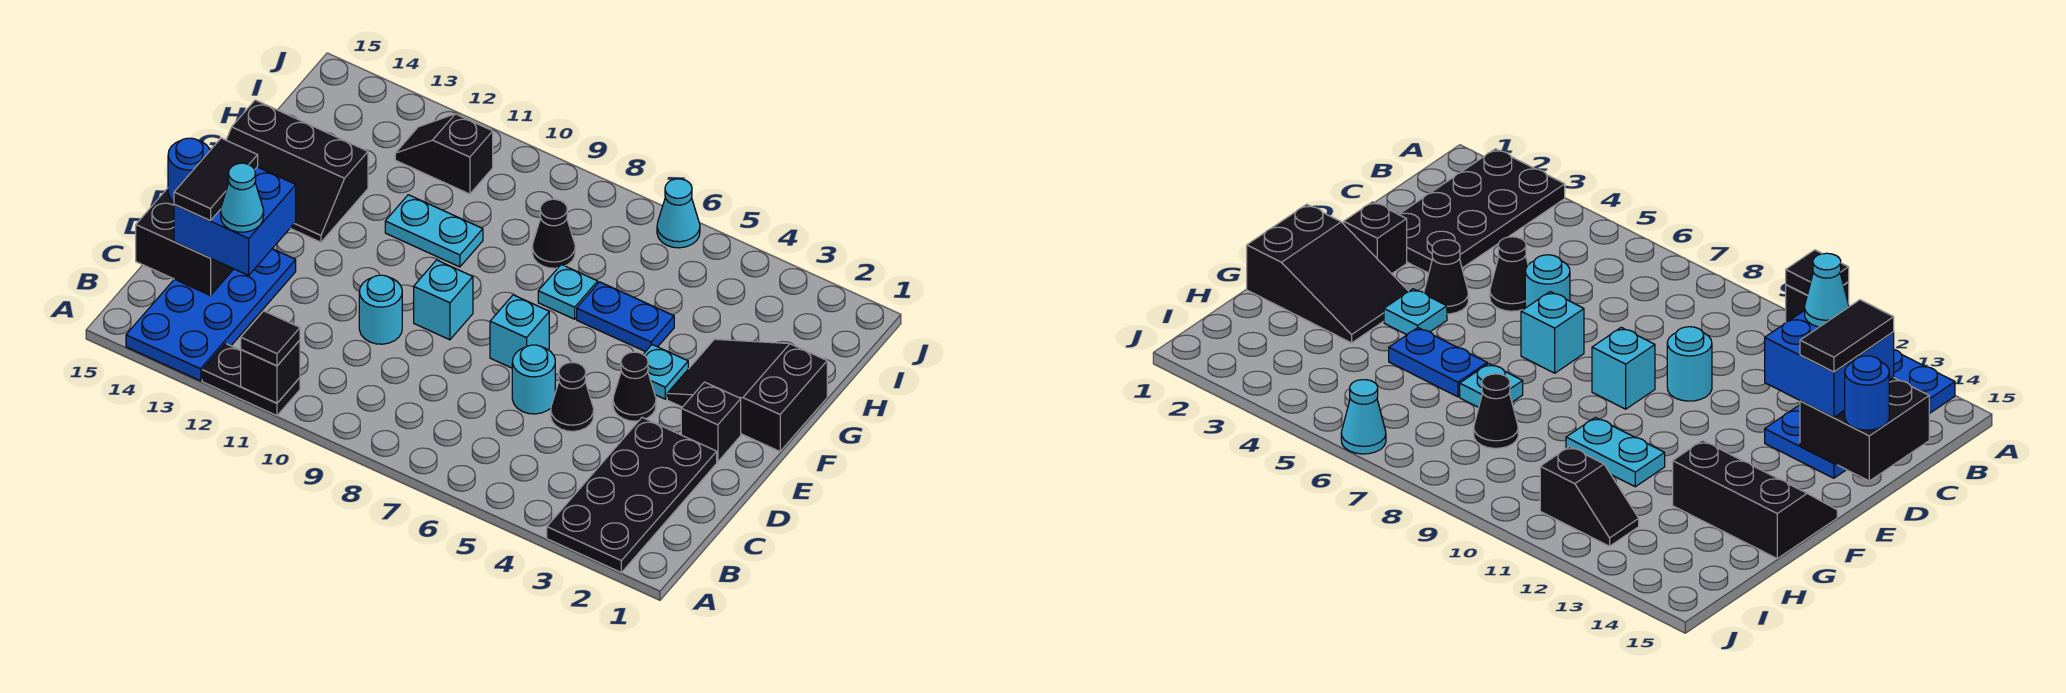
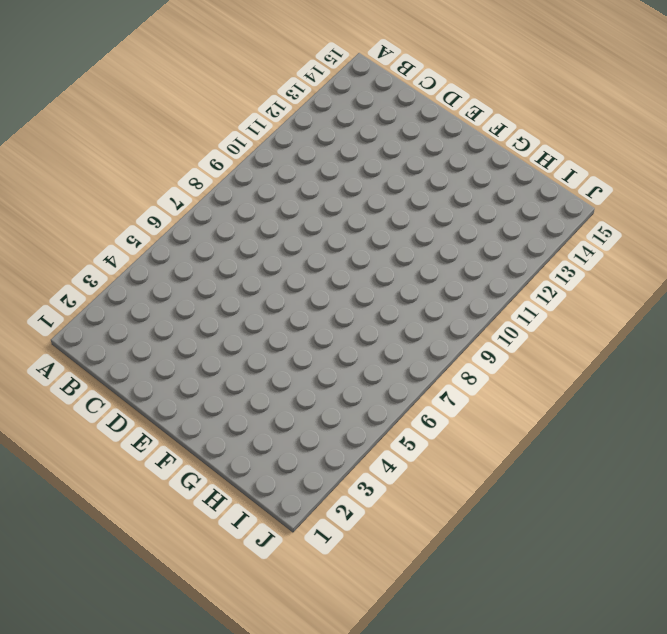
none -> black plate A2:D3 level 1
none -> black plate A11:A12 level 1
none -> blue plate A13:D14 level 1

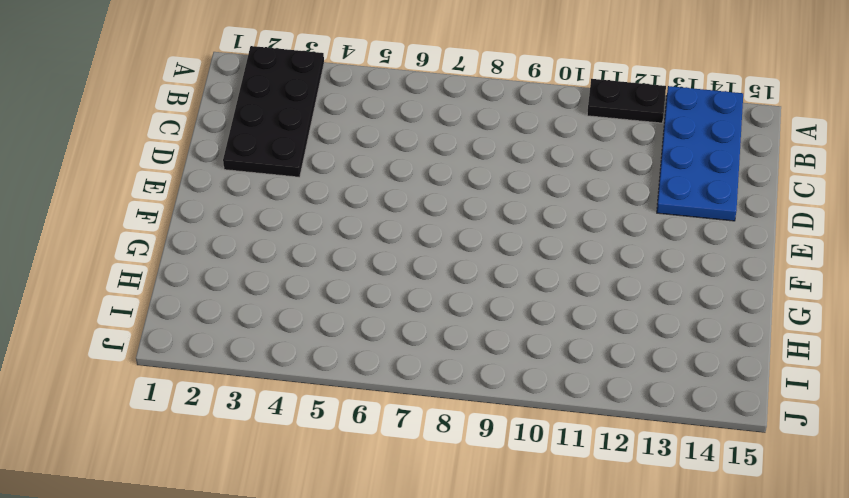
none -> black cone D5 level 1
none -> cyan round brick D6 level 1
none -> cyan round brick D10 level 1

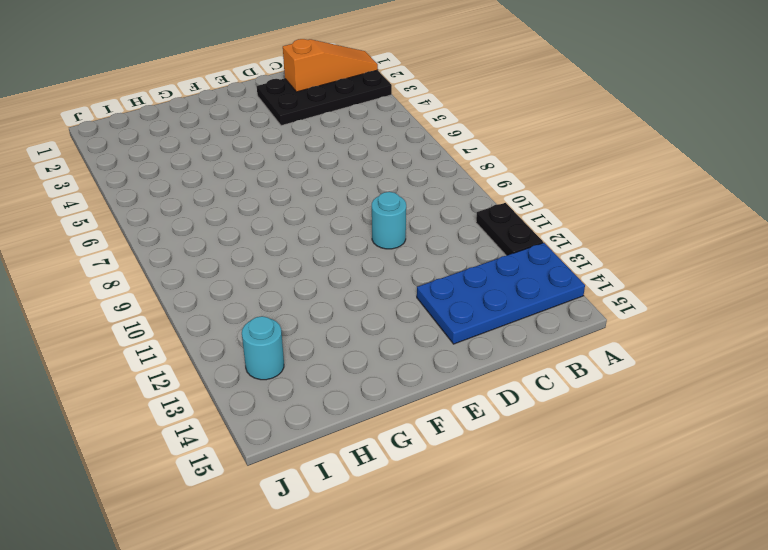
orange slope A2:C2 level 2 top C -> none
cyan round brick I13 level 1 -> cyan round brick D6 level 1
none -> black cone D5 level 1
none -> black brick E2 level 1
none -> black cone E4 level 1

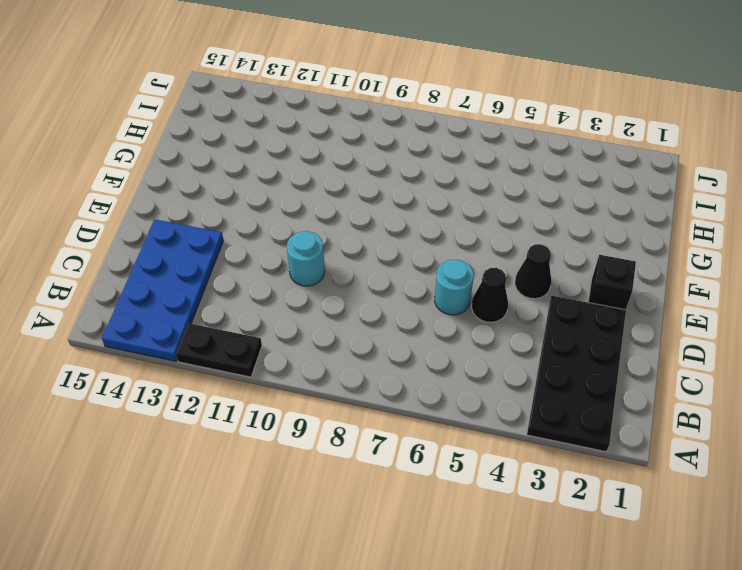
none -> cyan brick E7 level 1
none -> cyan brick E9 level 1
none -> black slope F1:G3 level 1 top 1

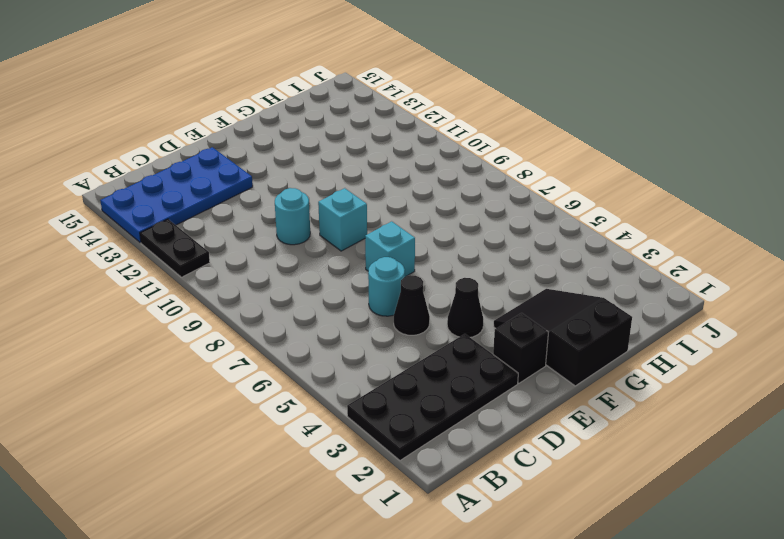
none -> cyan plate F4 level 1
none -> black slope F13:G15 level 1 top G
none -> blue plate G5:G6 level 1

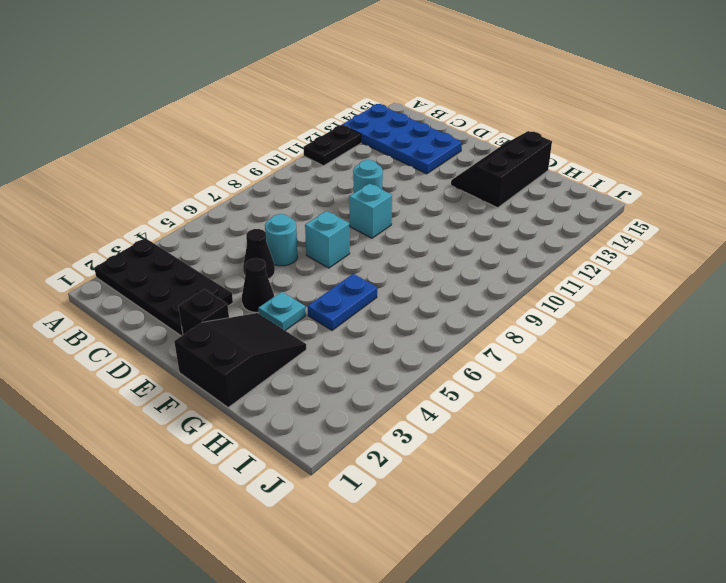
none -> cyan plate G7 level 1
none -> cyan plate G10:G11 level 1
none -> black cone H8 level 1

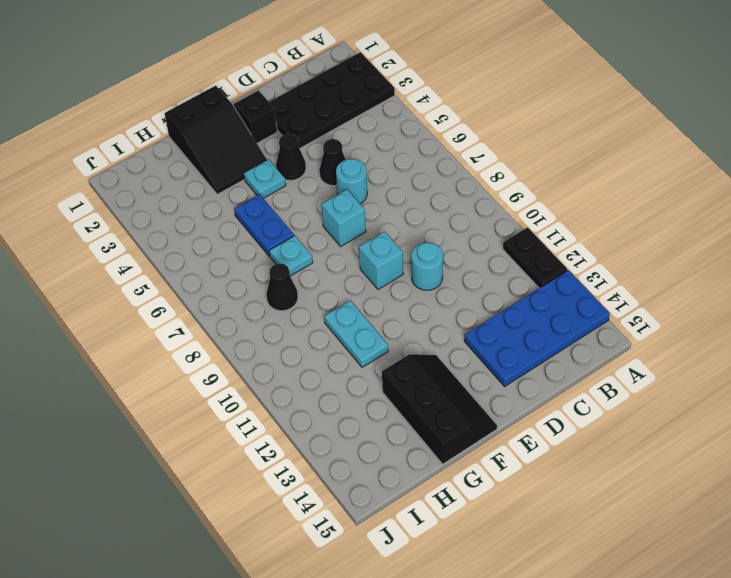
none -> black slope I11:I12 level 1 top 11
none -> cyan cone J6 level 1
none -> black brick A11 level 2

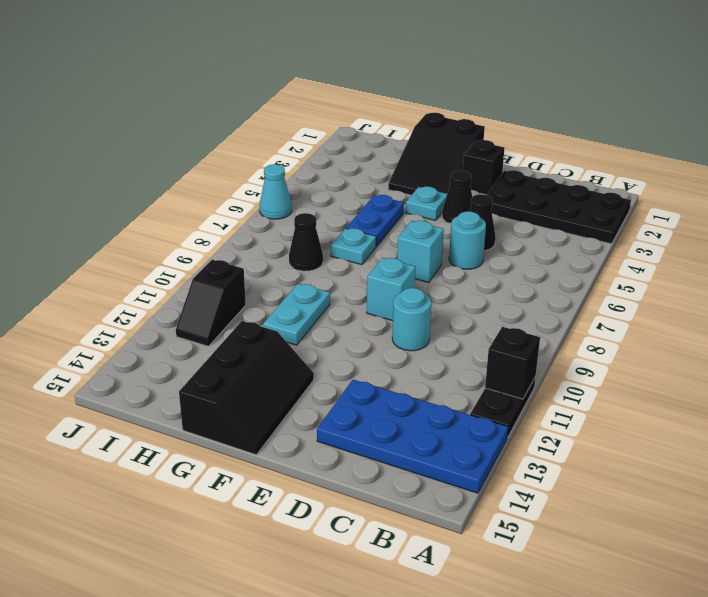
none -> black brick C14:D15 level 2
none -> black tile A11 level 3
none -> blue brick C13:D14 level 3

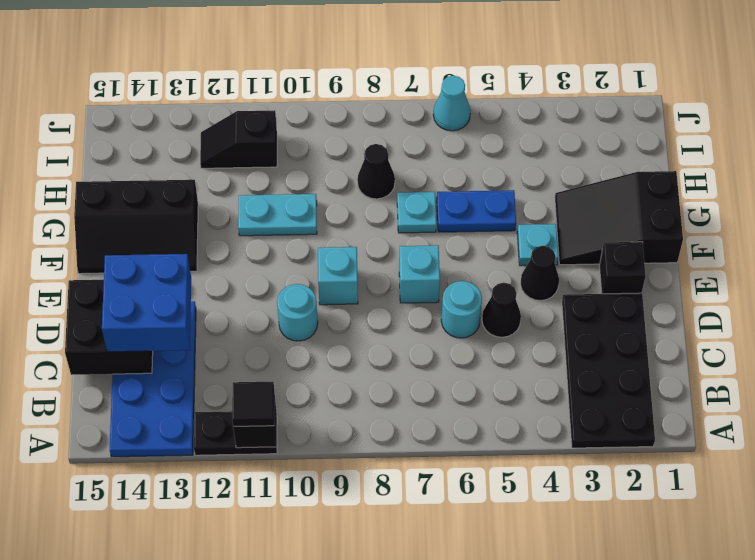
none -> blue round brick D15 level 3
none -> cyan cone C13 level 4
none -> black tile C14:D14 level 4

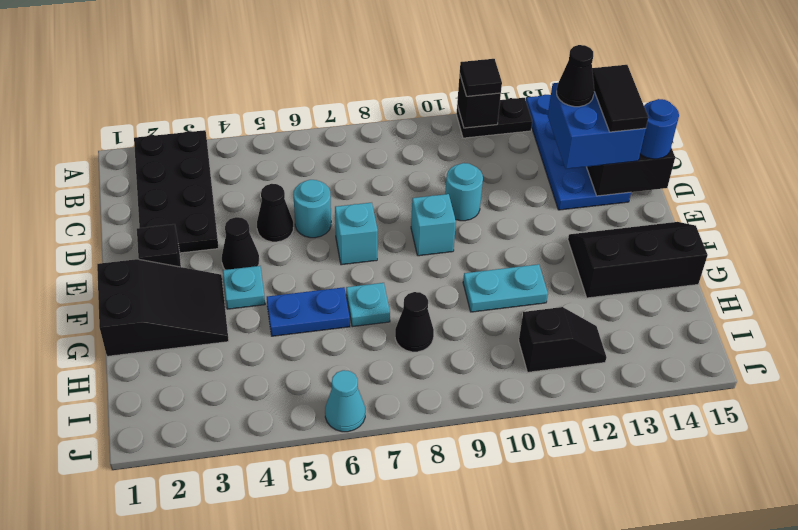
black cone C13 level 4 -> cyan cone C13 level 4

